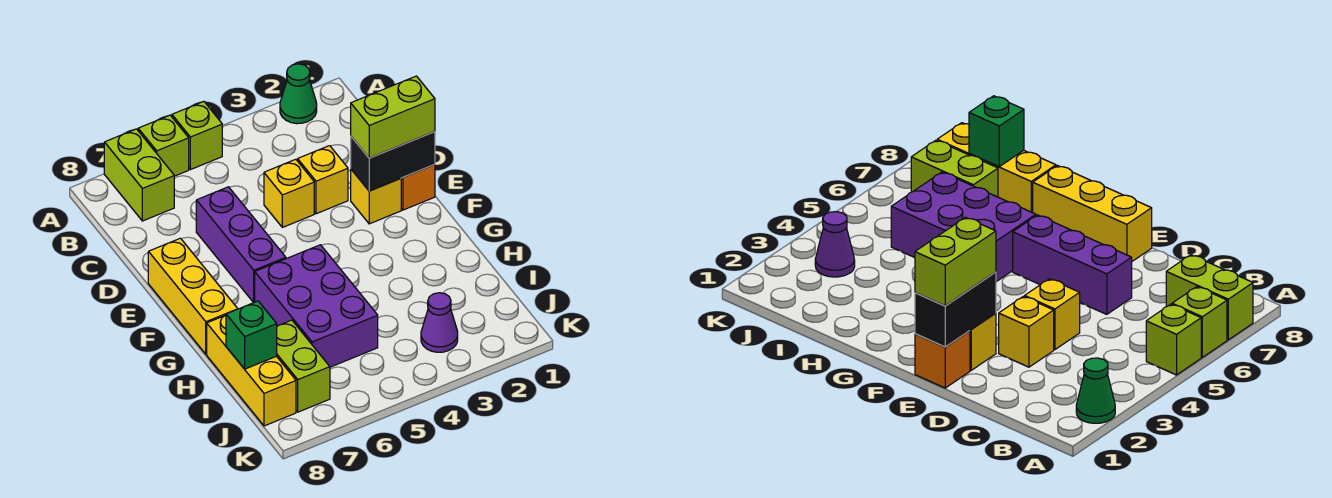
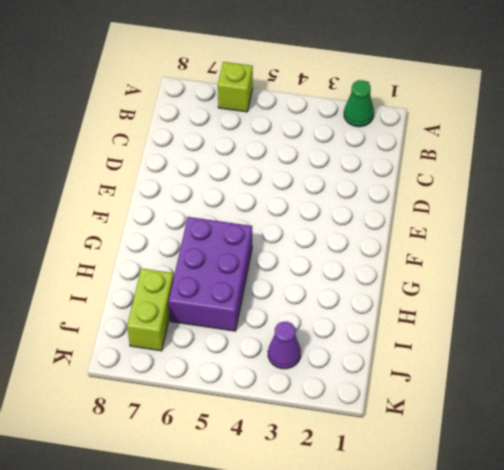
none -> lime brick A5 level 1
none -> lime brick A7:B7 level 1
none -> yellow brick D3 level 1

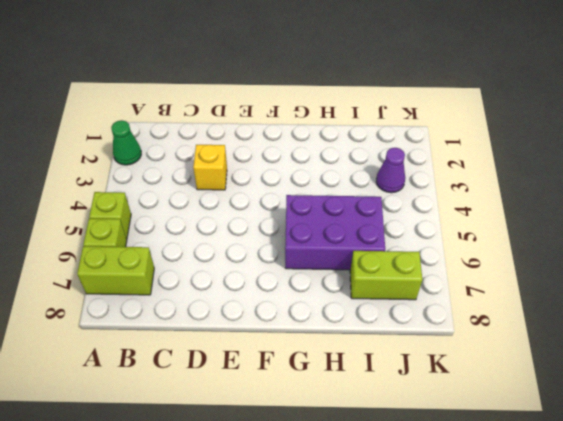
none -> yellow brick D4 level 1
none -> purple brick D6:F6 level 1
none -> orange brick E1 level 1

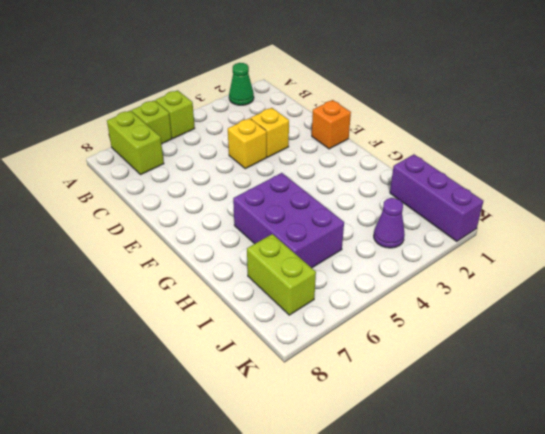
purple brick I1:K1 level 1 -> purple brick D6:F6 level 1
none -> yellow brick E2 level 1
none -> yellow brick E8:G8 level 1
none -> yellow brick H8:J8 level 1

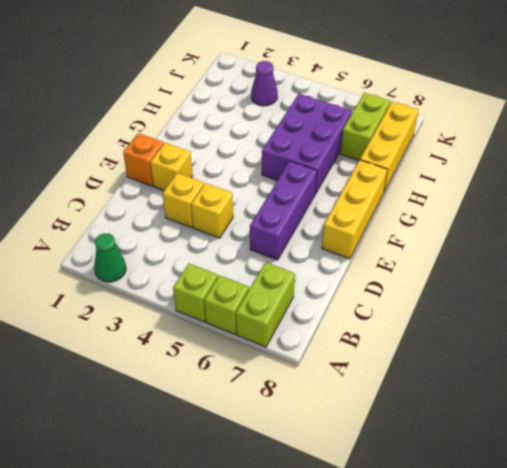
none -> black brick E1:E2 level 2
none -> green brick I8 level 2
none -> lime brick E1:E2 level 3

